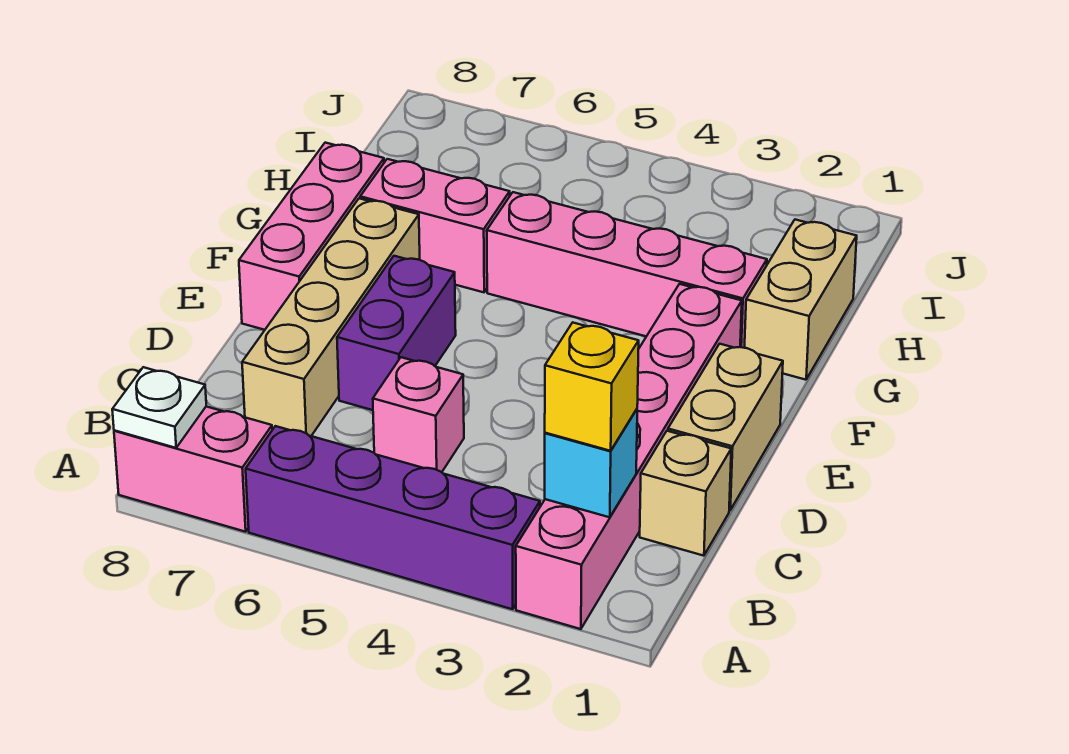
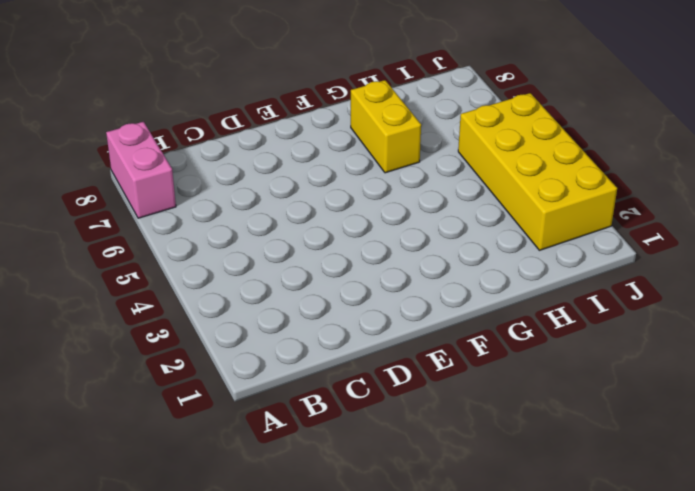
yellow brick G6:G7 level 1 -> pink brick G6:G7 level 1
yellow brick I2:J5 level 1 -> none
none -> pink brick A2:F2 level 1
none -> purple brick A3:A6 level 1
none -> tan brick C1 level 1

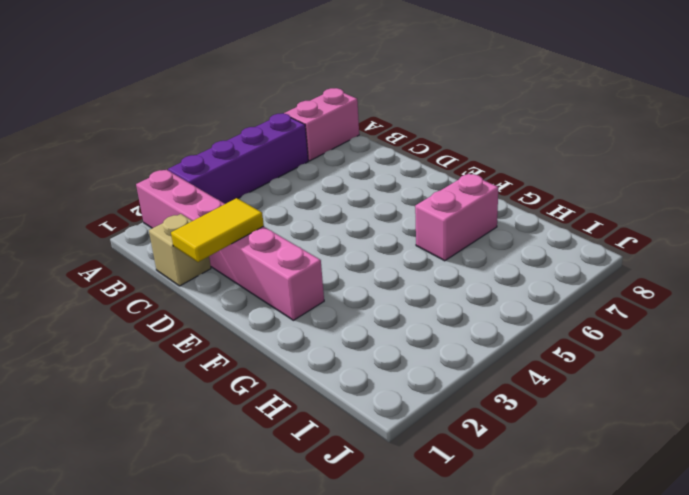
yellow tile D1:D2 level 2 -> none
none -> pink brick C5 level 1
none -> tan brick C7:F7 level 1
none -> tan brick D1:E1 level 1

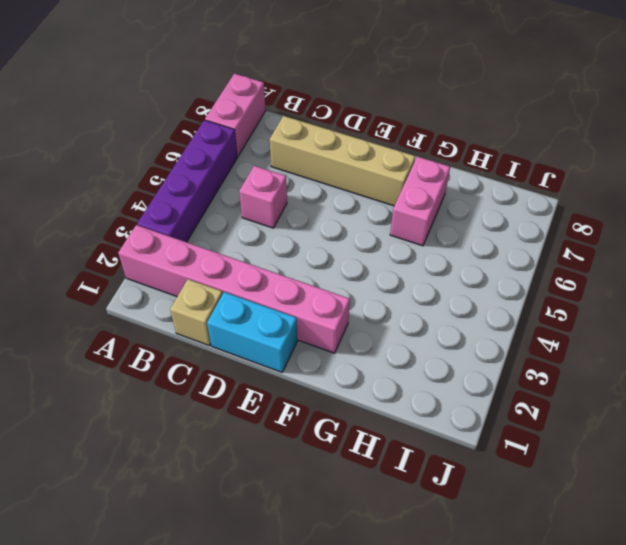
cyan brick D1:E1 level 1 -> tan brick D1:E1 level 1
none -> purple brick D6:E6 level 1
none -> pink brick E8:G8 level 1
none -> tan brick G1:H1 level 1

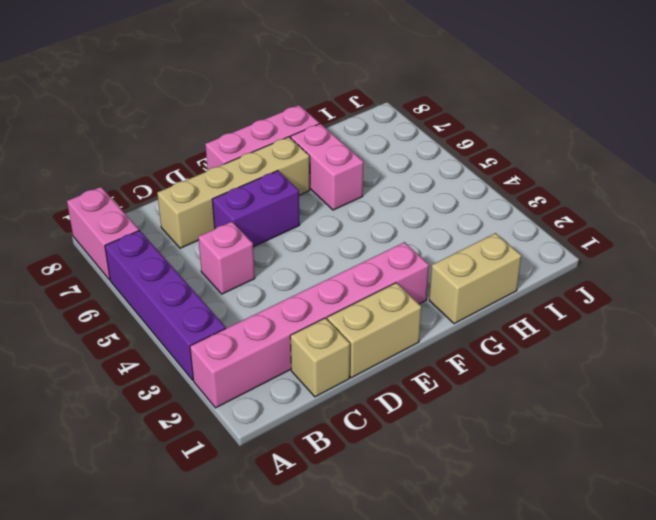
none -> pink brick G2:G5 level 1
none -> white plate A8 level 2
none -> cyan brick B2 level 2

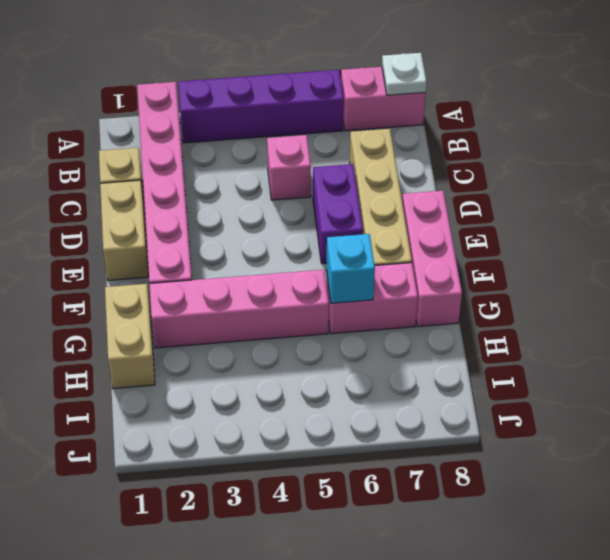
cyan brick G6 level 2 -> cyan brick B2 level 2
none -> yellow brick B2 level 3

